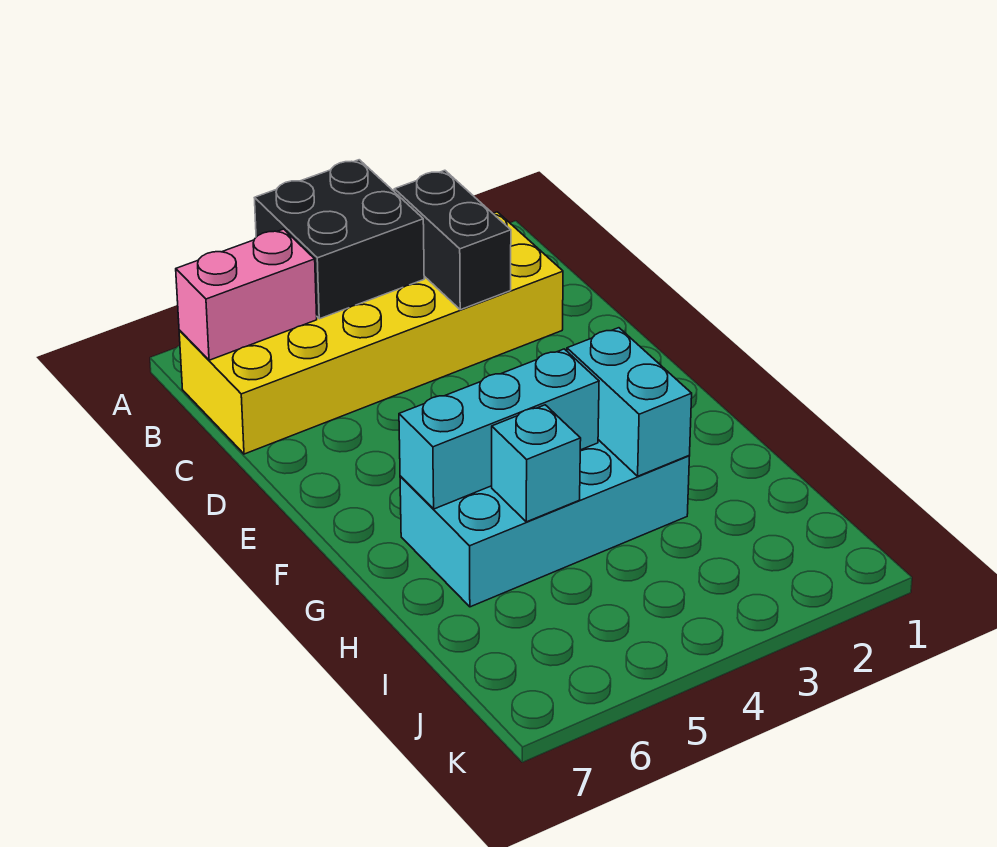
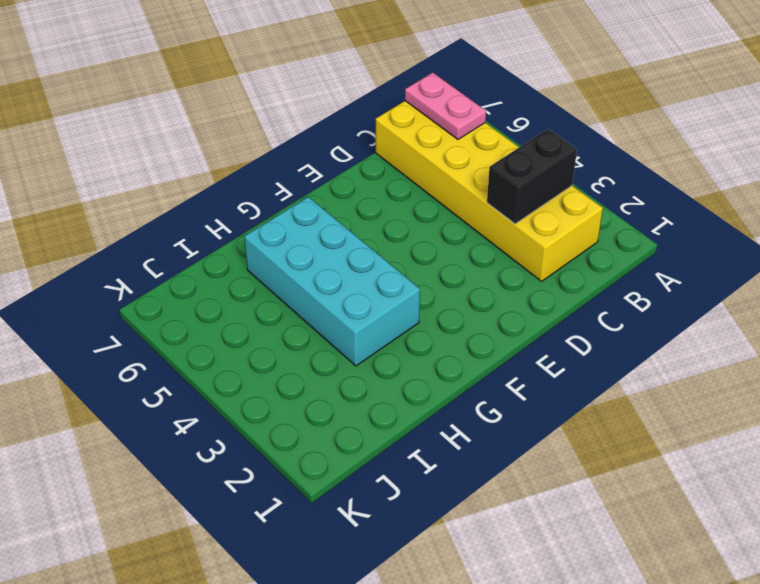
pink plate B6:B7 level 2 -> pink brick B6:B7 level 2
none -> black brick A4:B5 level 2
none -> cyan brick G3:H3 level 2

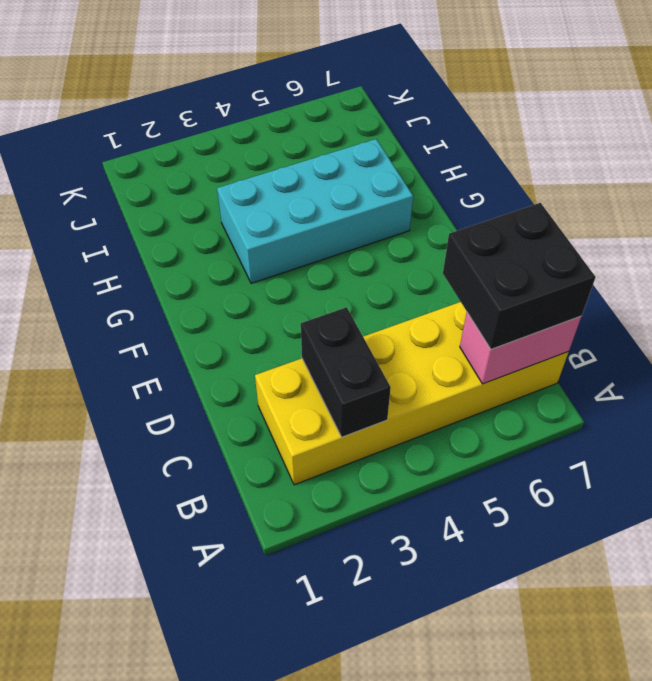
black brick B6:C7 level 3 -> black brick A4:B5 level 2
none -> cyan brick G3:H3 level 2
none -> cyan brick G4:G6 level 2

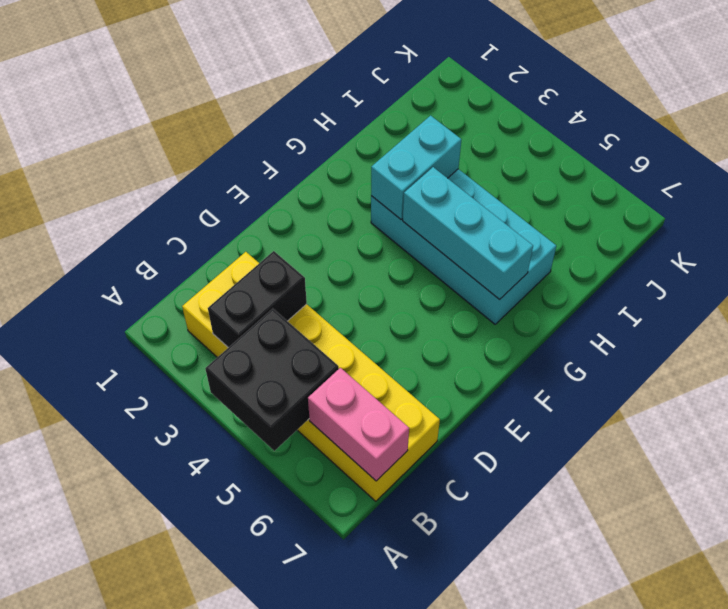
none -> cyan brick H5 level 2

